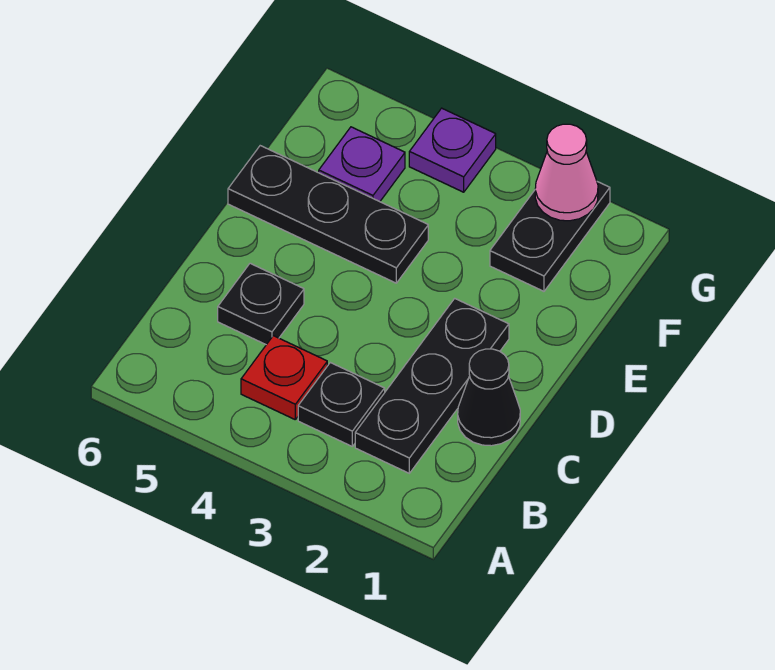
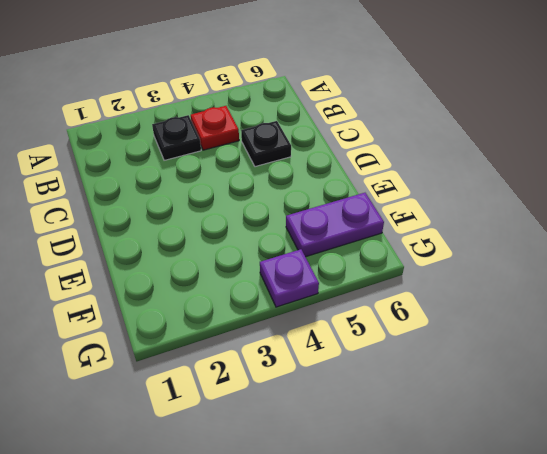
purple plate F5:F6 level 1 -> purple plate F5 level 1
none -> black plate B2:D2 level 1
none -> black cone C1 level 1

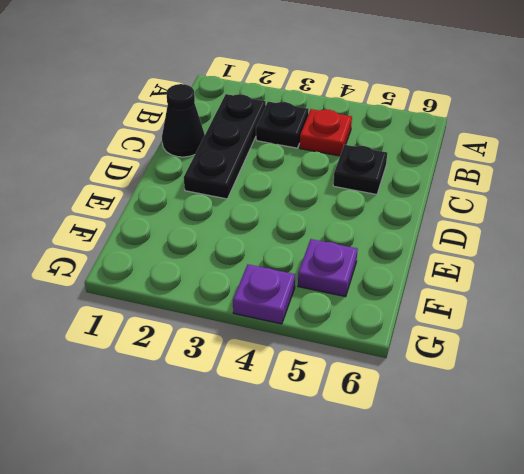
none -> black plate E4:E6 level 1
none -> black plate F2:G2 level 1

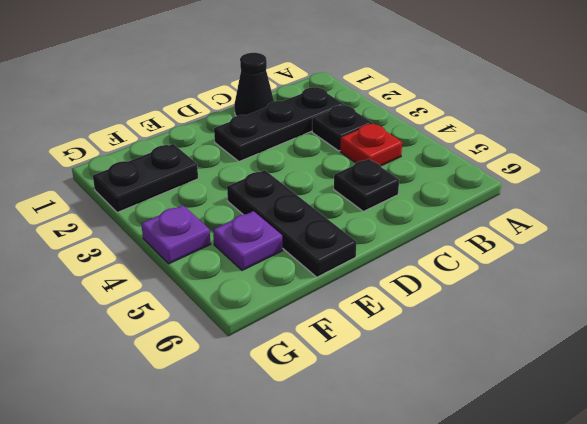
none -> pink cone G2 level 2

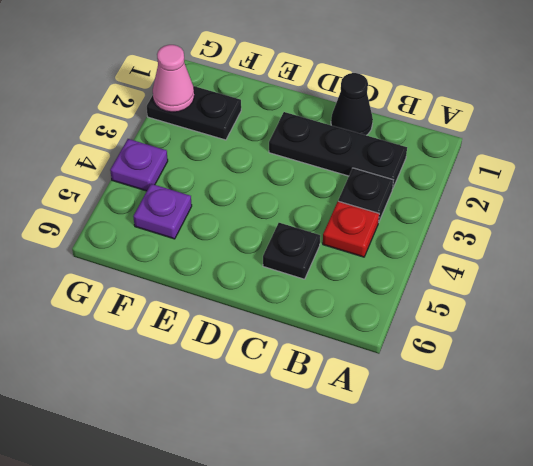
none -> black plate E4:E6 level 1

